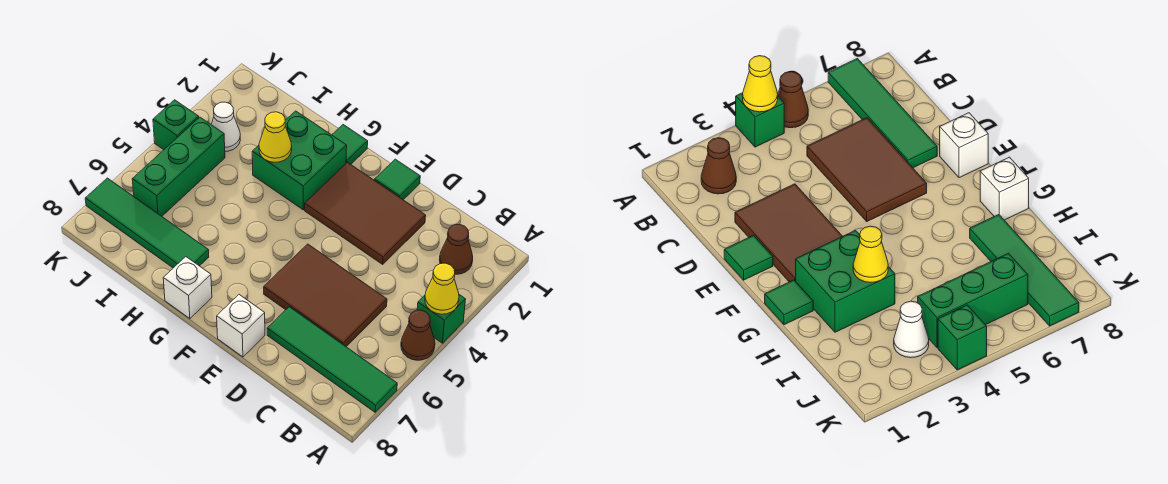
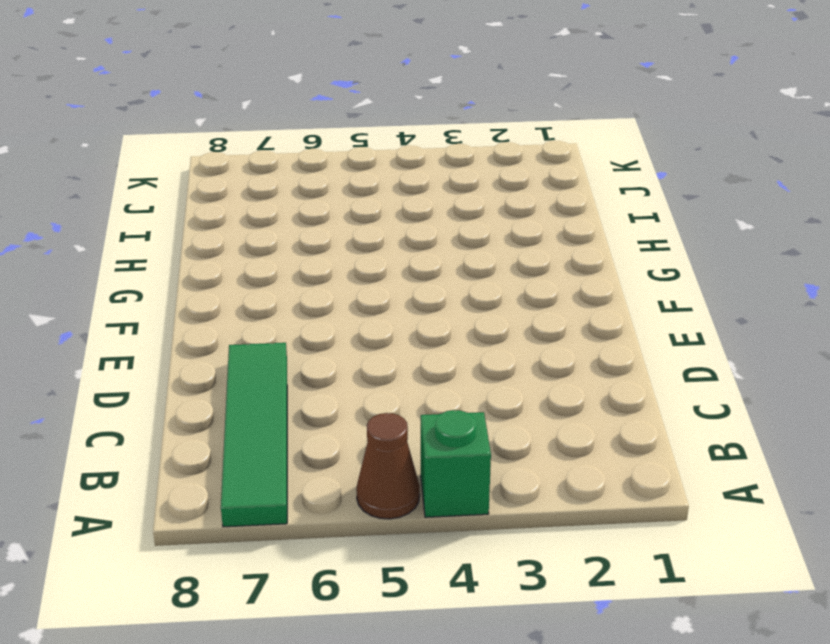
none -> brown cone B2 level 1
none -> brown tile C5:E6 level 1
none -> brown tile D2:F3 level 1

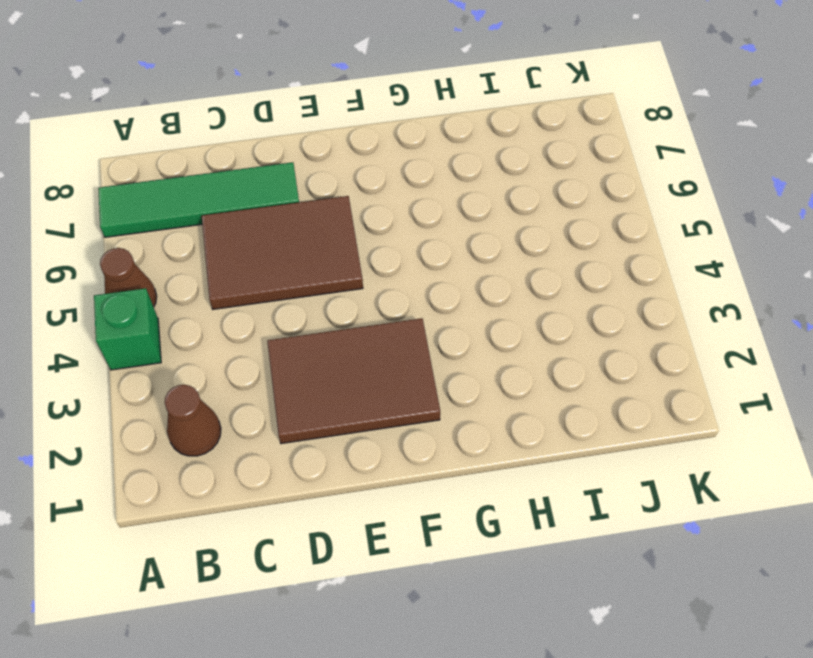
none -> green tile E1 level 1
none -> white brick E8 level 1
none -> green tile G1 level 1

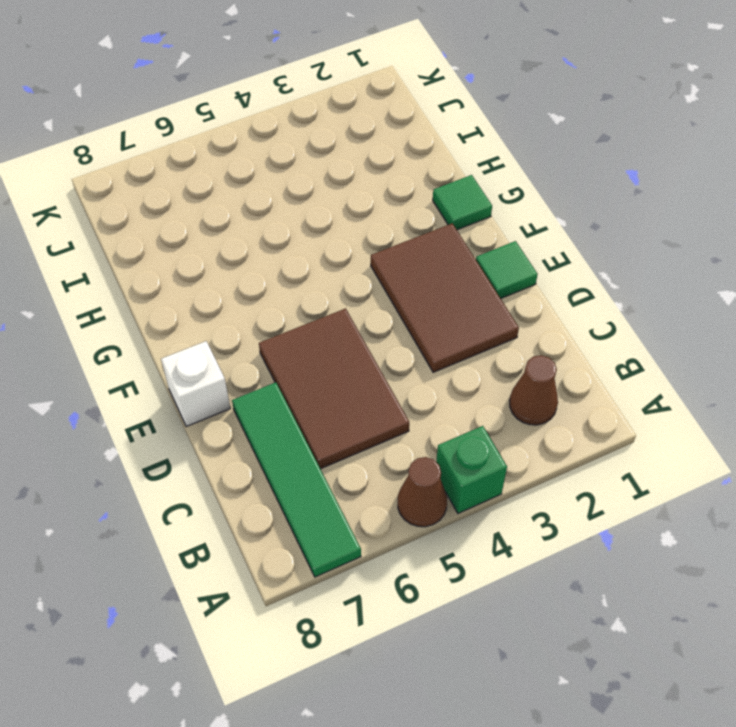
none -> green brick G2:H3 level 1
none -> white brick G8 level 1
none -> green tile H7:K7 level 1

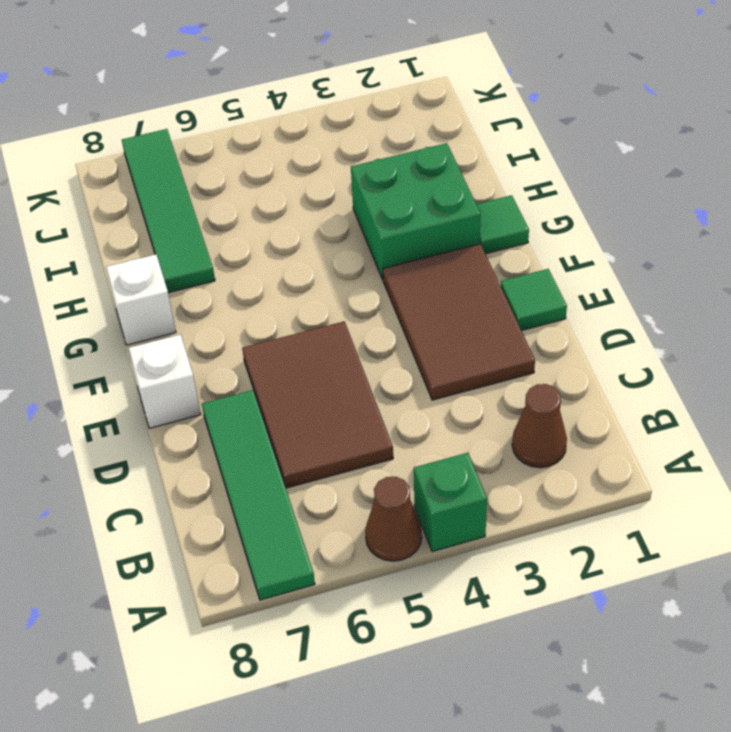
none -> white cone J3 level 1
none -> green brick J4:J6 level 1
none -> green brick K4 level 1

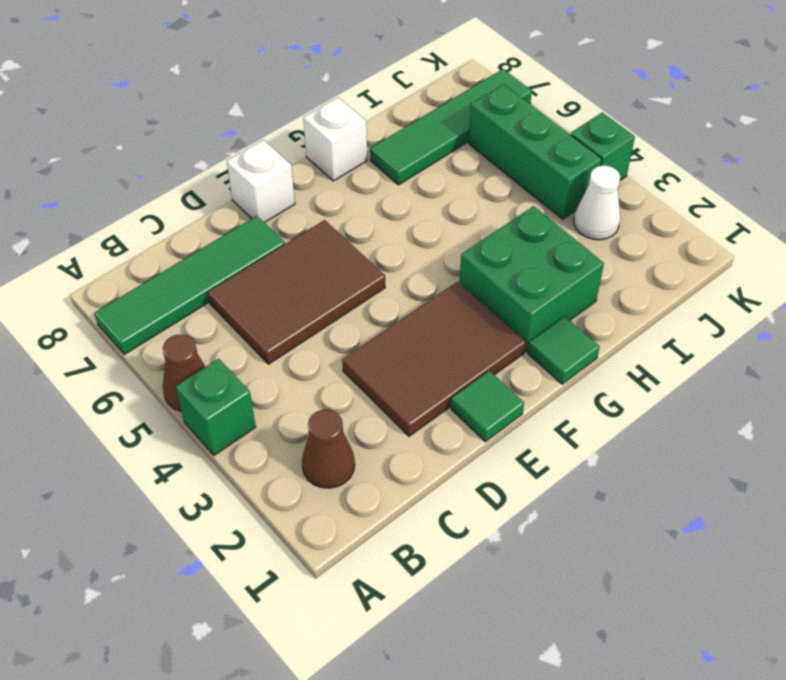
none -> yellow cone A4 level 2
none -> yellow cone H3 level 2

